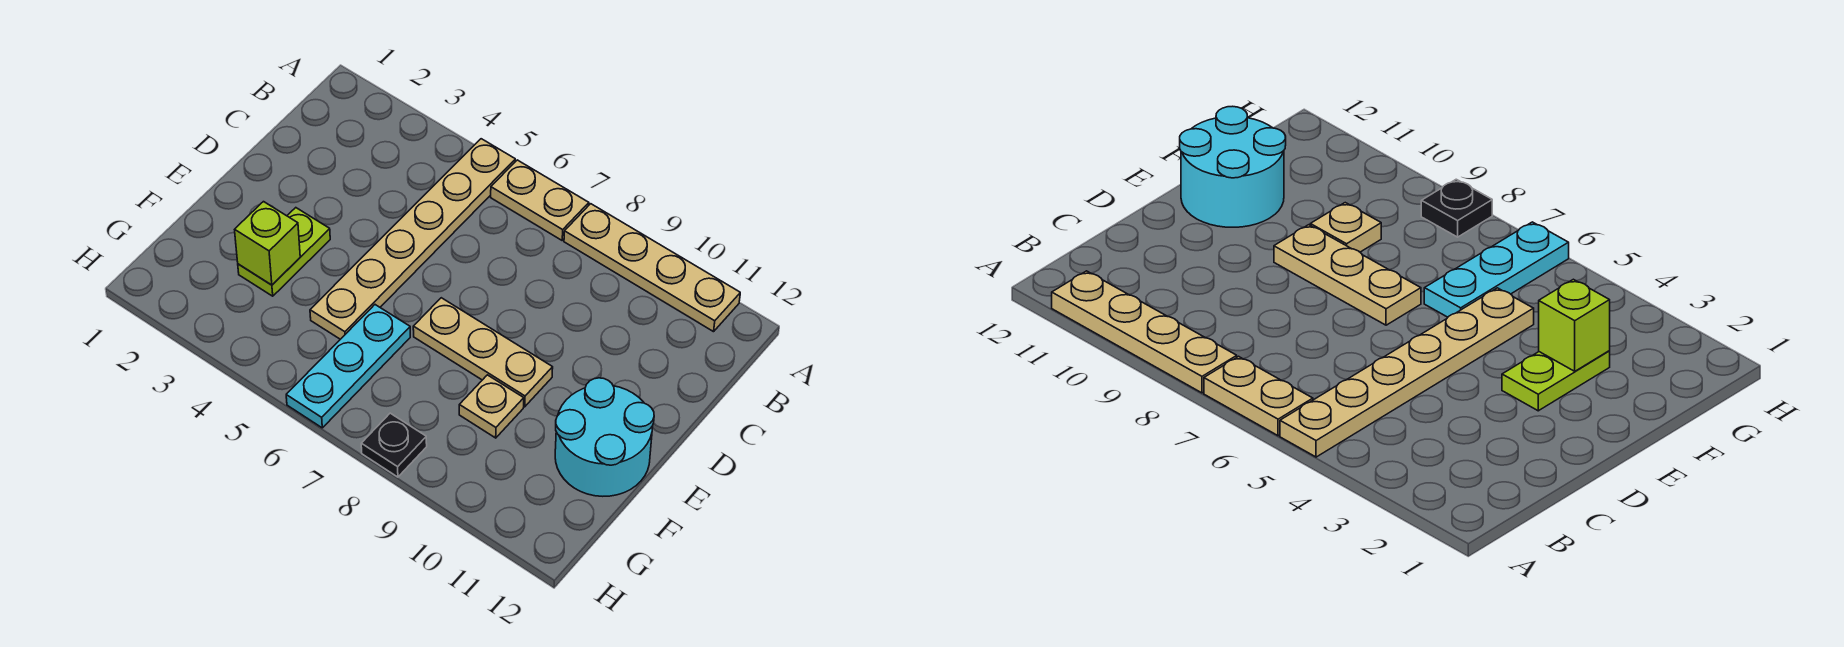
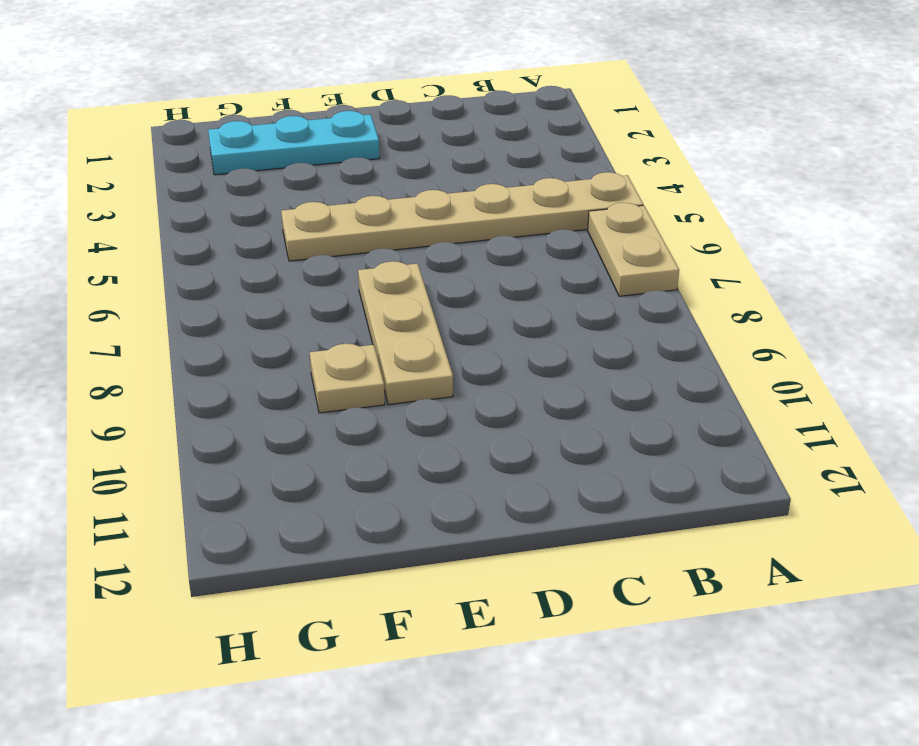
cyan plate E2:G2 level 1 -> cyan plate F6:H6 level 1
none -> tan plate A8:A11 level 1
none -> lime plate E3:F3 level 1

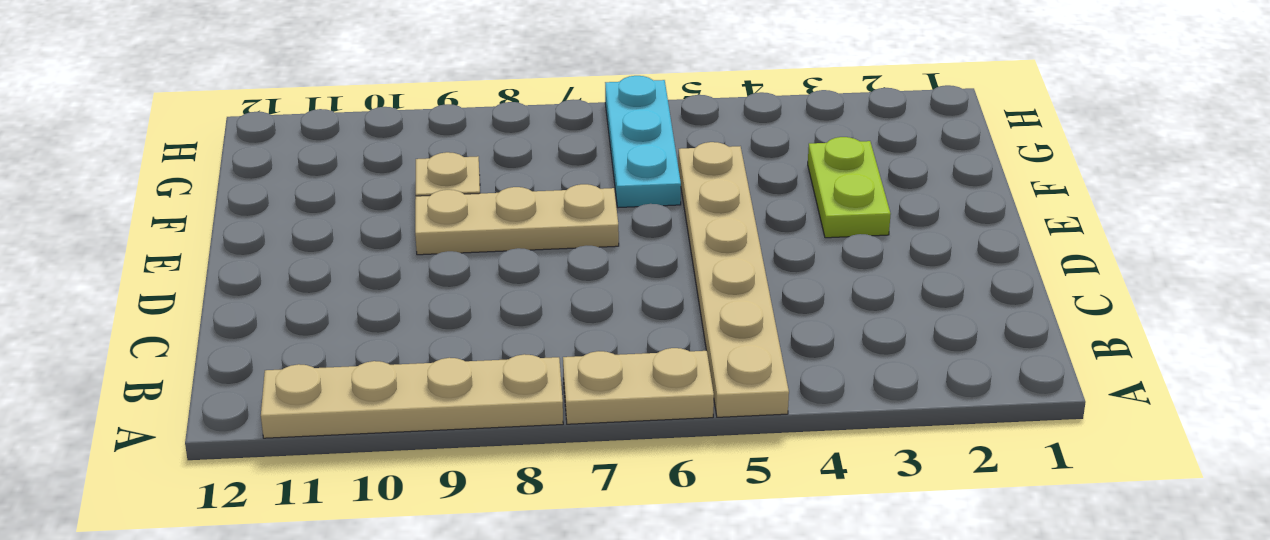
none -> cyan round brick E11:F12 level 1
none -> black plate H8 level 1

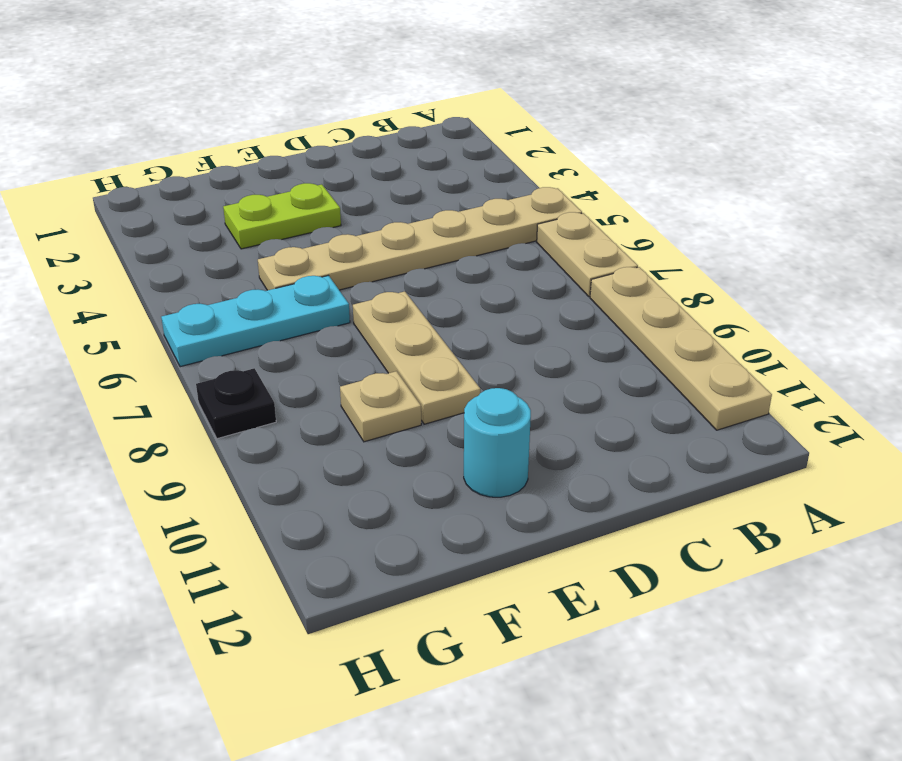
cyan round brick E11 level 1 -> cyan round brick E11:F12 level 1
none -> lime brick F3 level 2

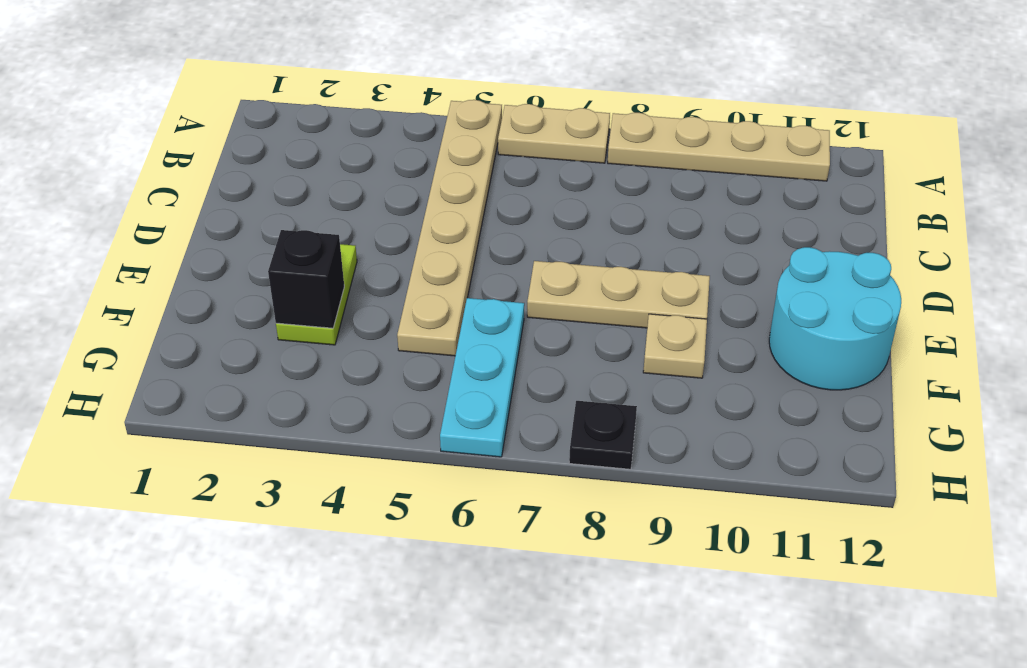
black brick F3 level 2 -> lime brick F3 level 2

